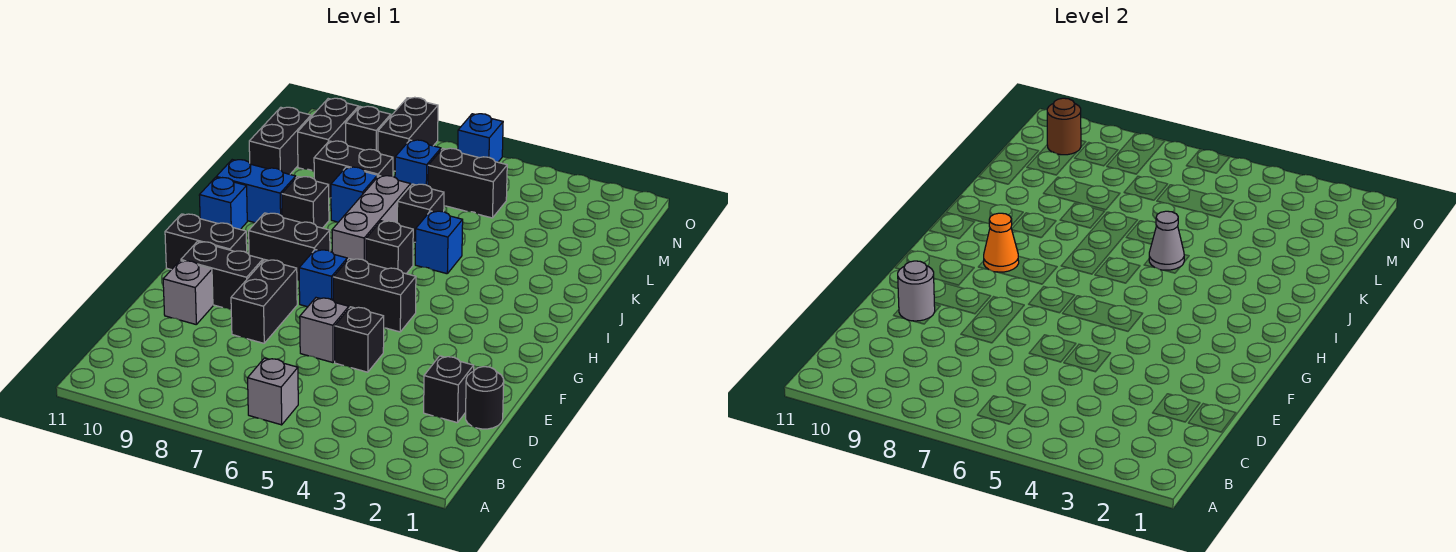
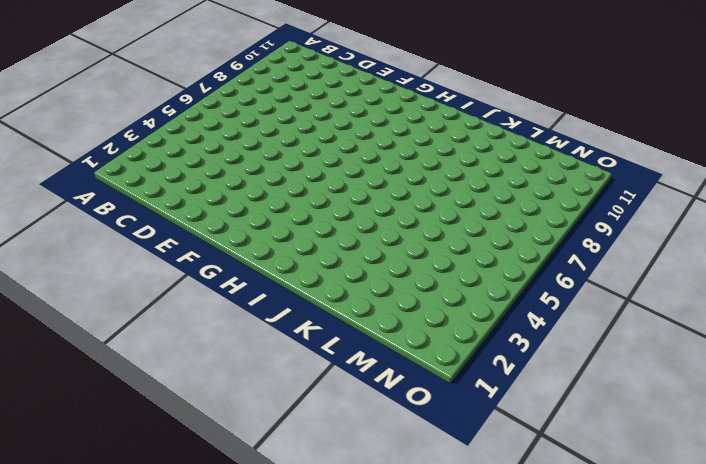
none -> grey brick B6 level 1
none -> black round brick D1 level 1
none -> black brick D2 level 1
none -> black brick E5 level 1

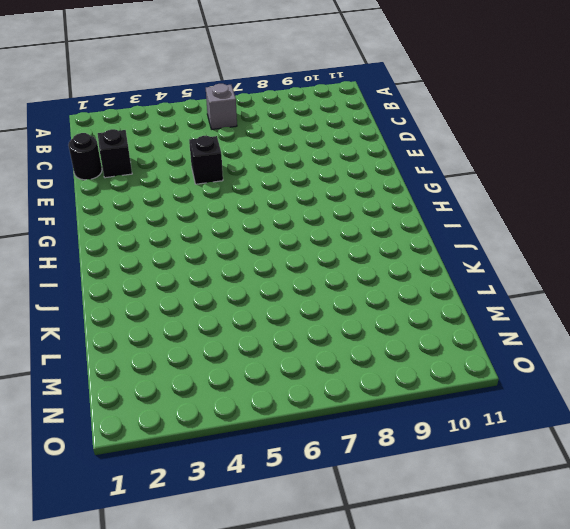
none -> grey brick E6 level 1
none -> black brick E8:F8 level 1
none -> grey brick E10 level 1
none -> black brick F9:F10 level 1

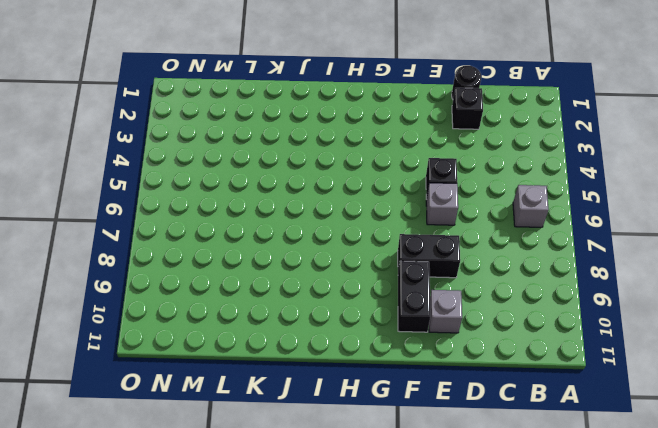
none -> black brick G5:G6 level 1
none -> blue brick G7 level 1
none -> black brick G10:G11 level 1
none -> black brick H8:H9 level 1

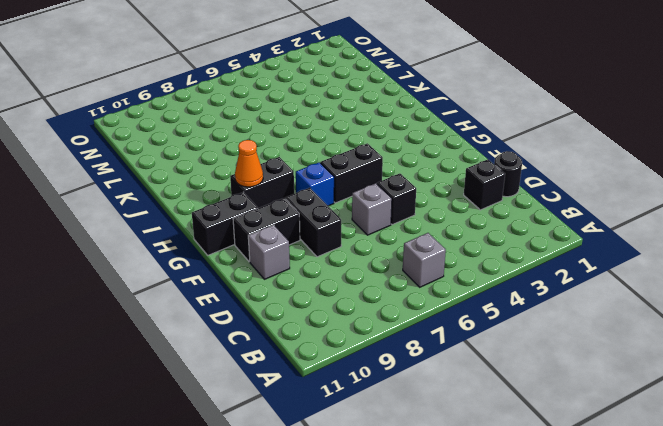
none -> black brick I6 level 1
none -> grey brick I7:K7 level 1
none -> blue brick I11 level 1
none -> blue brick J5 level 1

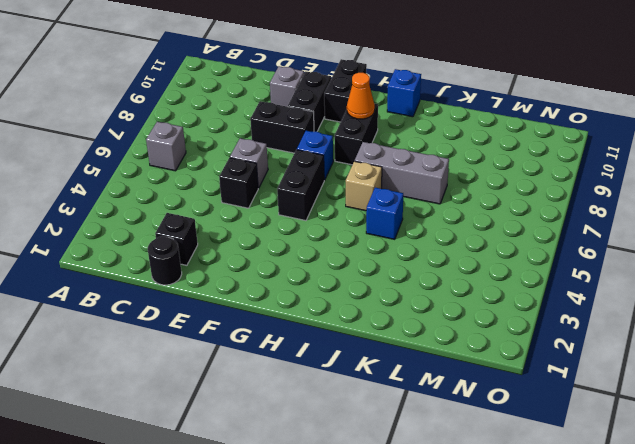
tan brick I6 level 1 -> black brick I6 level 1
none -> black brick J9 level 1
none -> blue brick J10:J11 level 1
none -> black brick K6 level 1
none -> blue brick K8 level 1

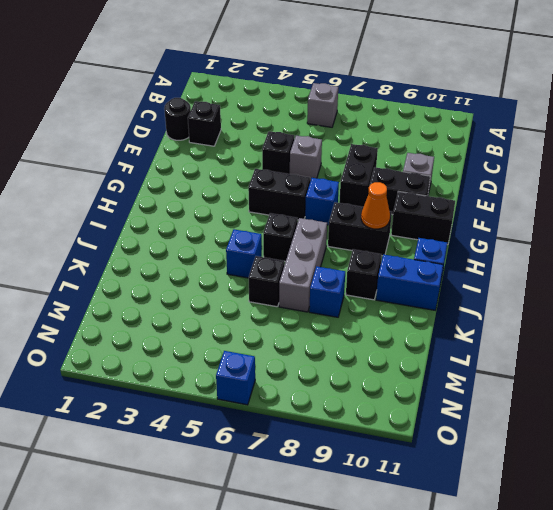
none -> black brick L8:L9 level 1
none -> black brick L11:M11 level 1
none -> black brick M5:M6 level 1
none -> blue brick M7 level 1

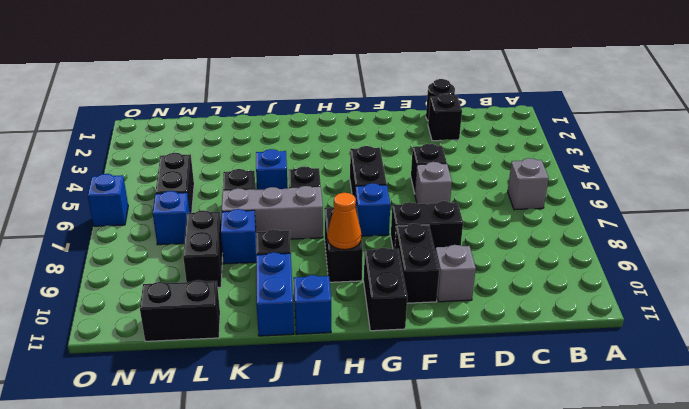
none -> black brick M10:N10 level 1
none -> black brick N8:O8 level 1
none -> black brick N9 level 1
none -> grey round brick E10 level 2

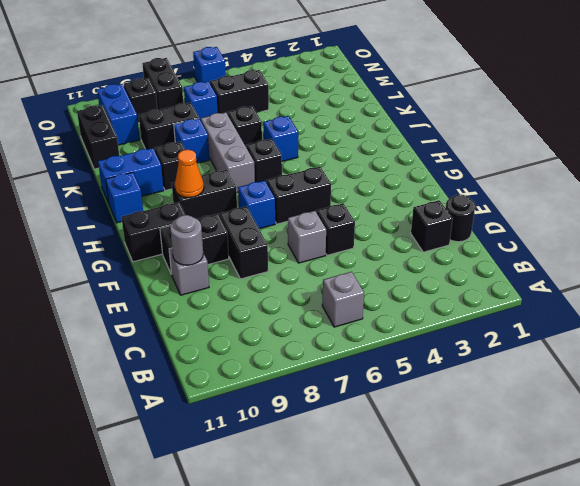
blue brick M10:N10 level 1 -> black brick M10:N10 level 1
none -> grey cone J5 level 2
none -> brown round brick N10 level 2

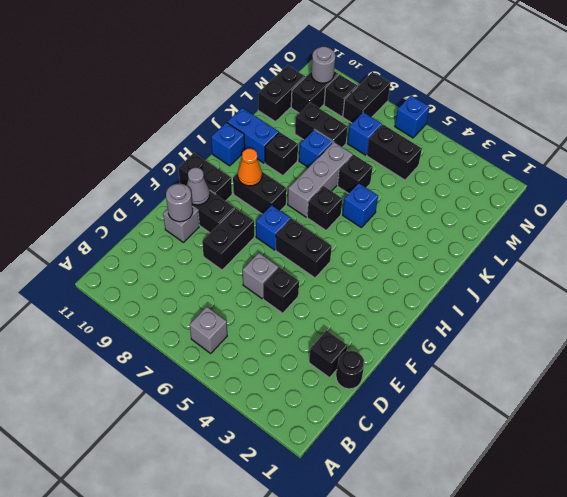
grey cone F10 level 2 -> grey cone J5 level 2
grey round brick N10 level 2 -> brown round brick N10 level 2

